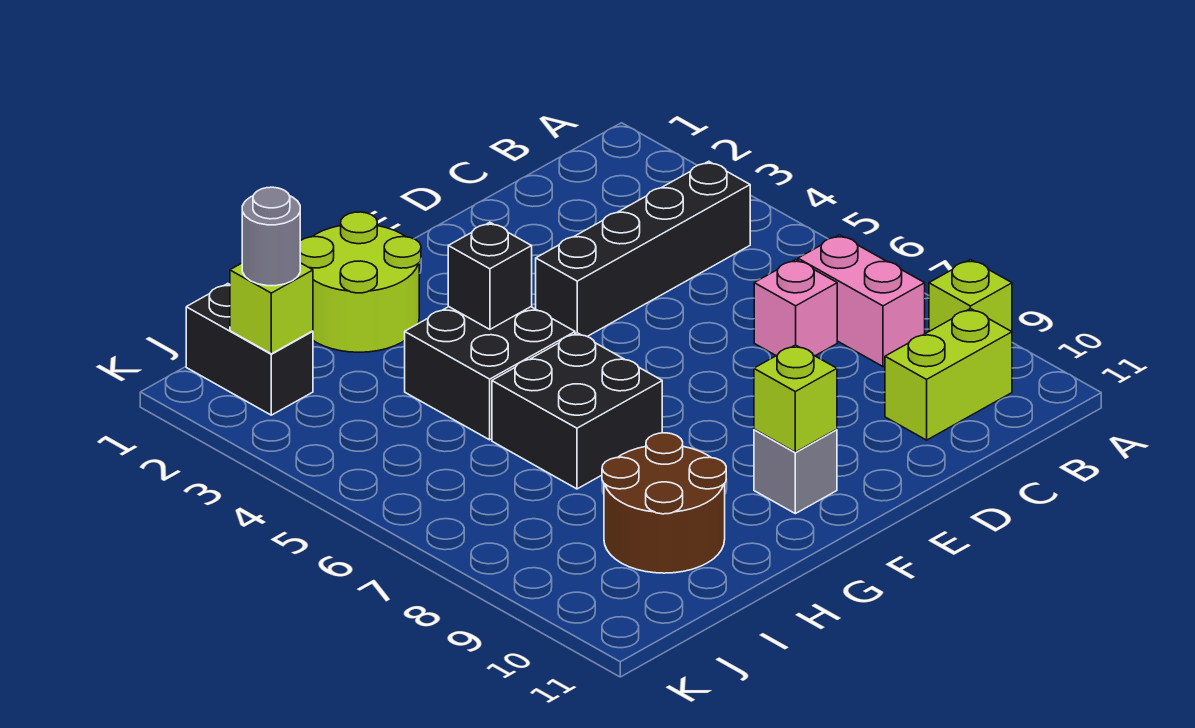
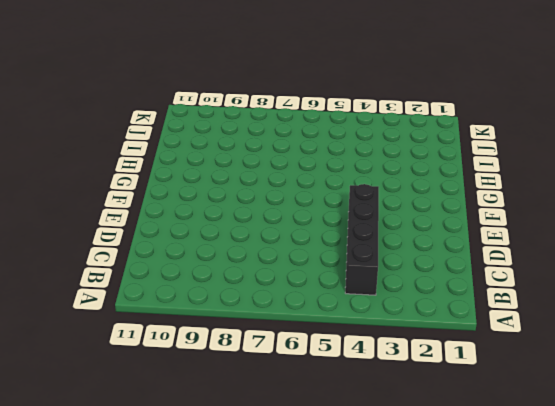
none -> lime brick A9 level 1
none -> pink brick B7:B8 level 1
none -> lime brick B10:C10 level 1

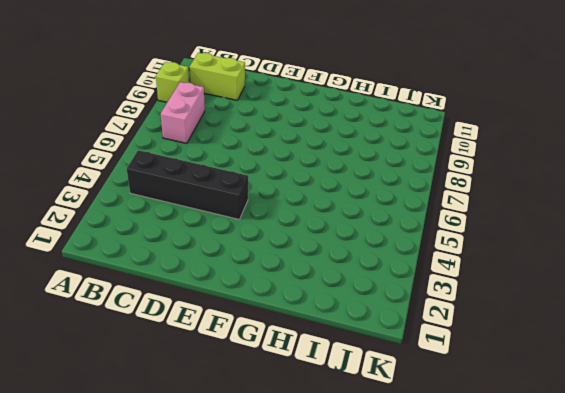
none -> pink brick C7 level 1
none -> grey brick F10 level 1
none -> lime round brick G1:H2 level 1

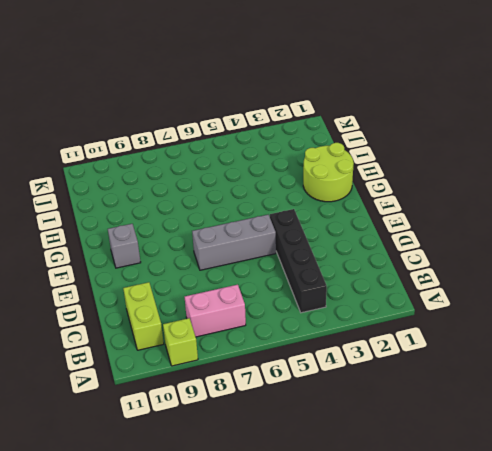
grey brick E5:E7 level 1 -> none
none -> pink brick C7 level 1
none -> black brick G4:H5 level 1
none -> black brick G6:H7 level 1

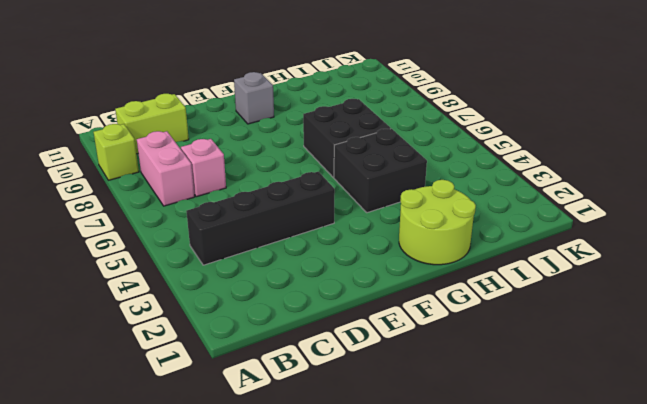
none -> brown round brick H9:I10 level 1
none -> black brick J1:J2 level 1
none -> lime brick F10 level 2

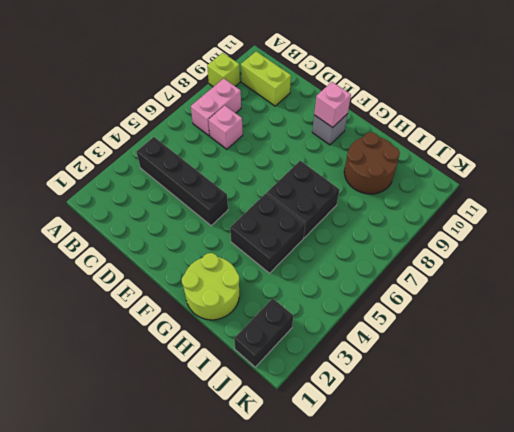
pink brick F10 level 2 -> lime brick F10 level 2
none -> black brick G4 level 2
none -> lime brick J2 level 2
none -> grey round brick J2 level 3

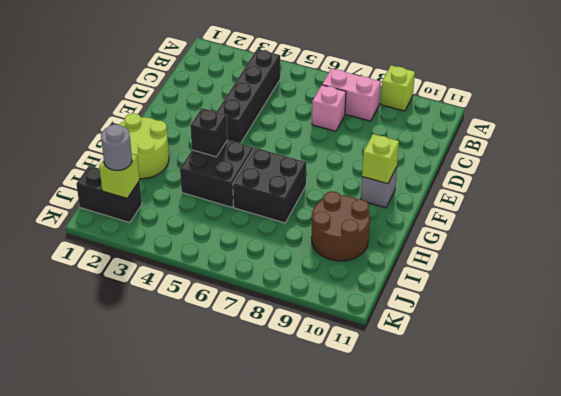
none -> lime brick B10:C10 level 1

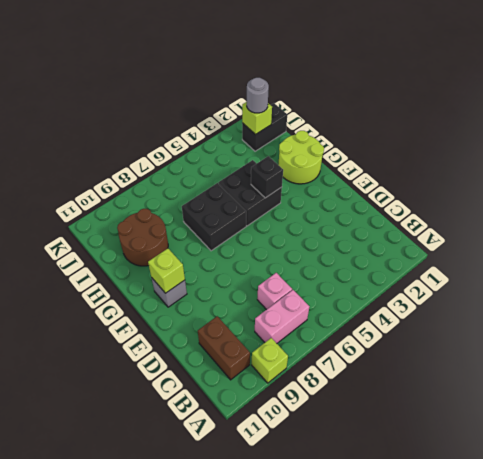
brown brick B10:C10 level 1 -> lime brick B10:C10 level 1
none -> black brick B4:E4 level 1

